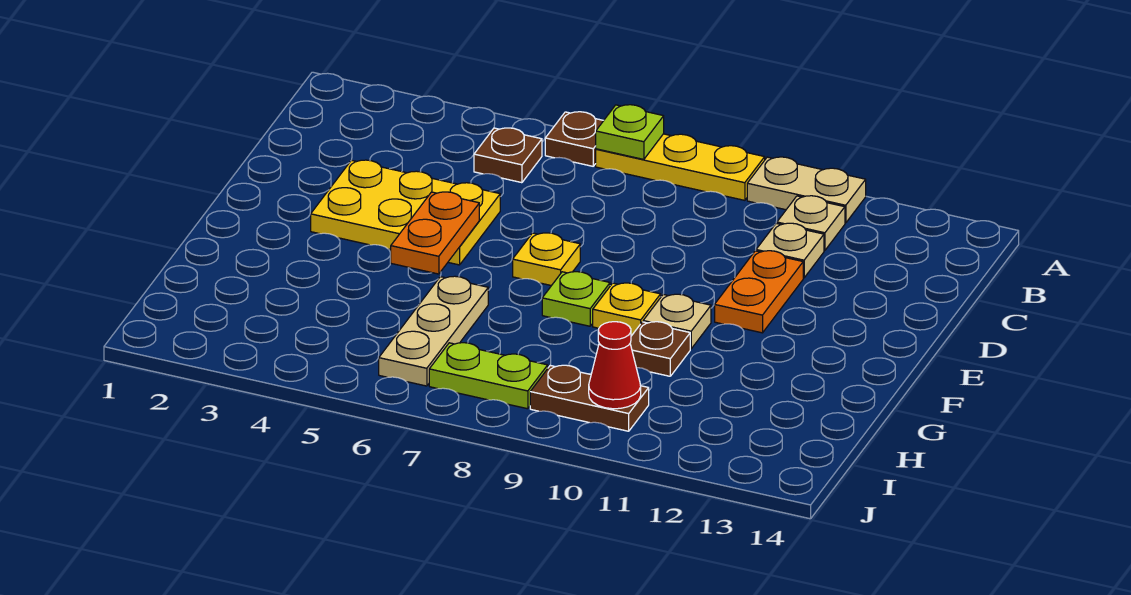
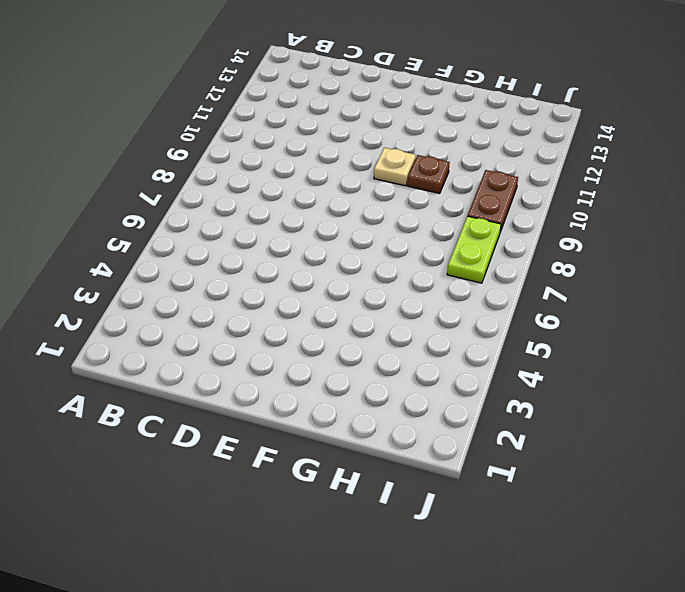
none -> brown plate A6 level 1
none -> yellow plate A7:A9 level 1
none -> tan plate A10:A11 level 1

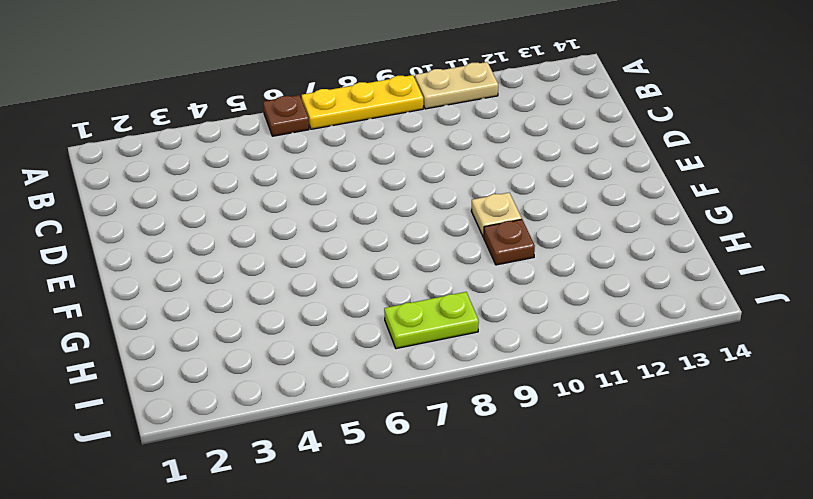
none -> brown plate B5 level 1
none -> tan plate B11 level 1
none -> tan plate C11 level 1

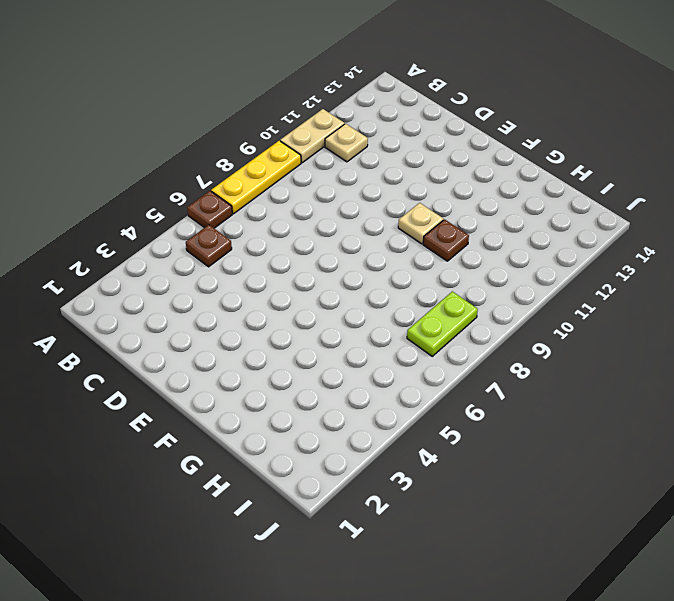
none -> tan plate C11 level 1
none -> yellow plate D3:E5 level 1
none -> orange plate D11:E11 level 1

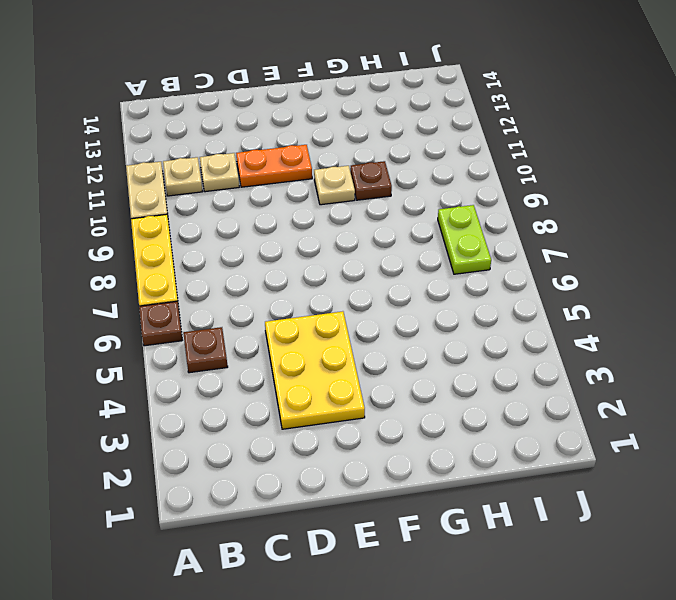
none -> yellow plate E7 level 1
none -> lime plate F8 level 1
none -> yellow plate F9 level 1

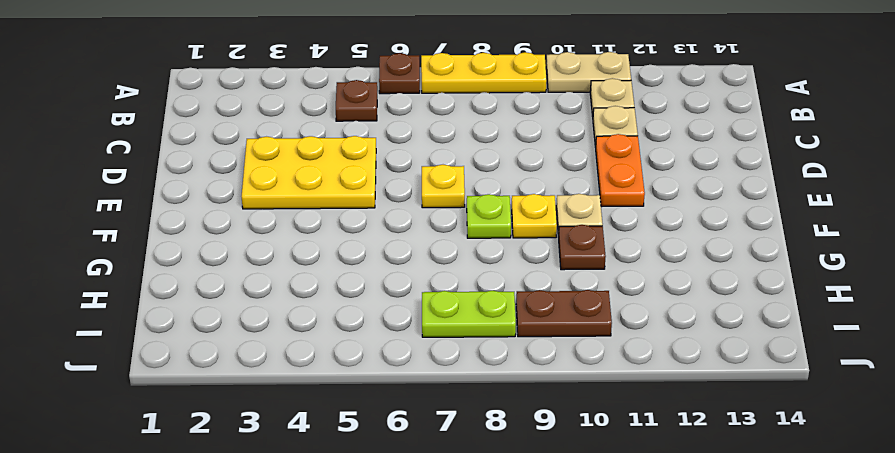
none -> tan plate G6:I6 level 1
none -> lime plate A7 level 2
none -> orange plate E5:F5 level 2

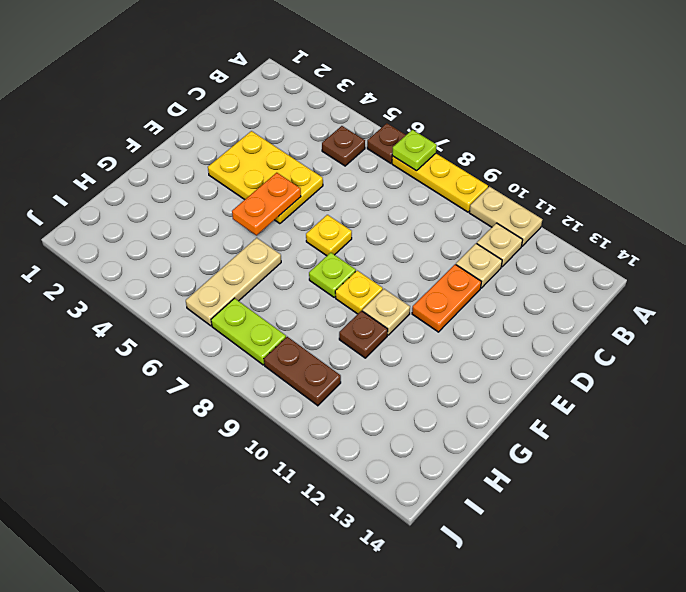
none -> red cone I10 level 2

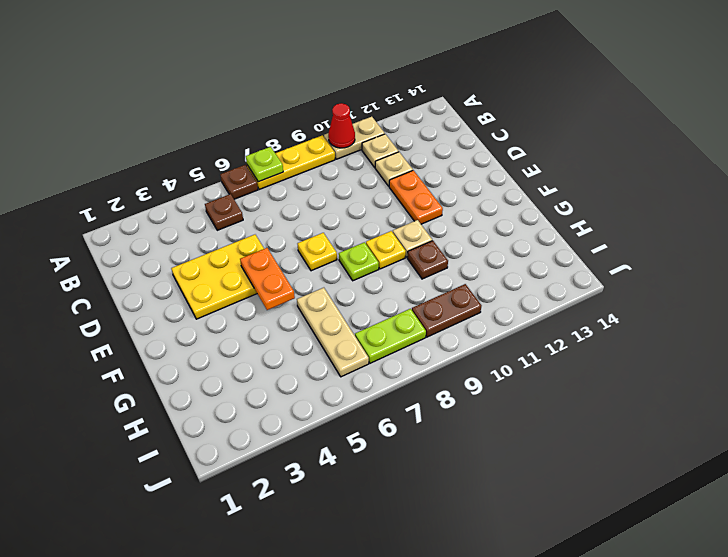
red cone A10 level 2 -> red cone I10 level 2

